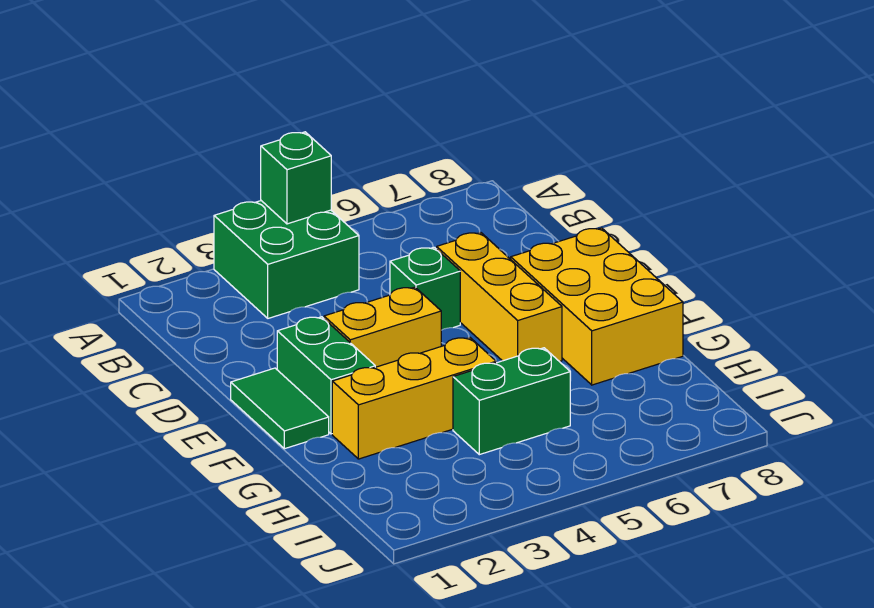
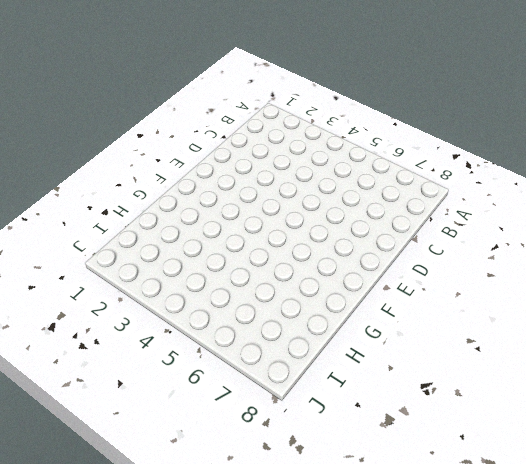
none -> green brick A3:B4 level 1
none -> green brick D5 level 1

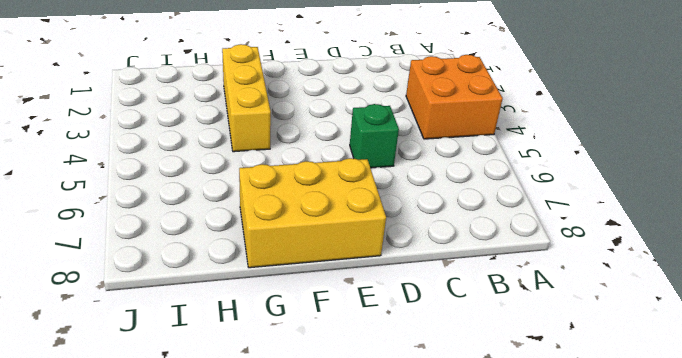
orange brick A3:B4 level 1 -> green brick A3:B4 level 1
none -> yellow brick D6:F6 level 1
none -> green tile E1:F1 level 1

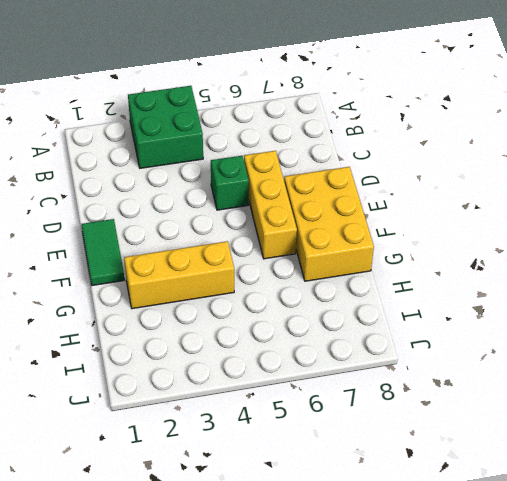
none -> green brick E2:F2 level 1
none -> yellow brick E3:E4 level 1

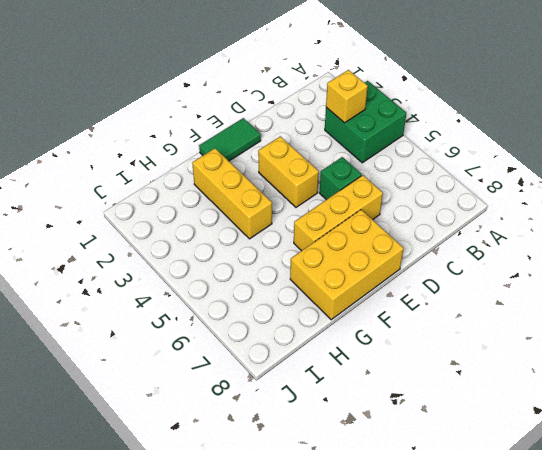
yellow brick B3 level 2 -> none
none -> green brick E2:F2 level 1
none -> green brick H4:H5 level 1

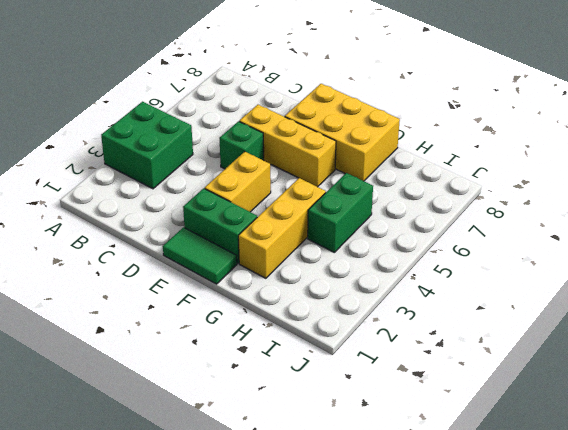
none -> green brick A4 level 2

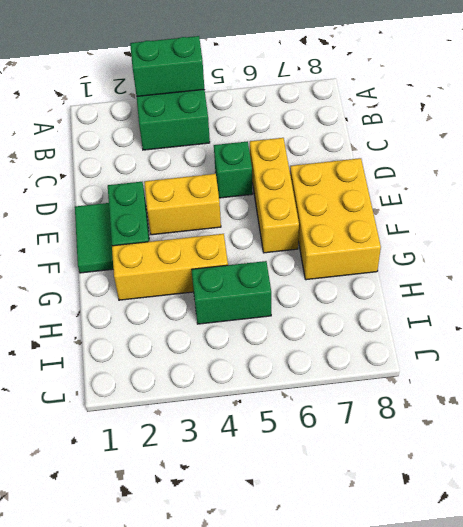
green brick A3:A4 level 2 -> green brick A4 level 2

